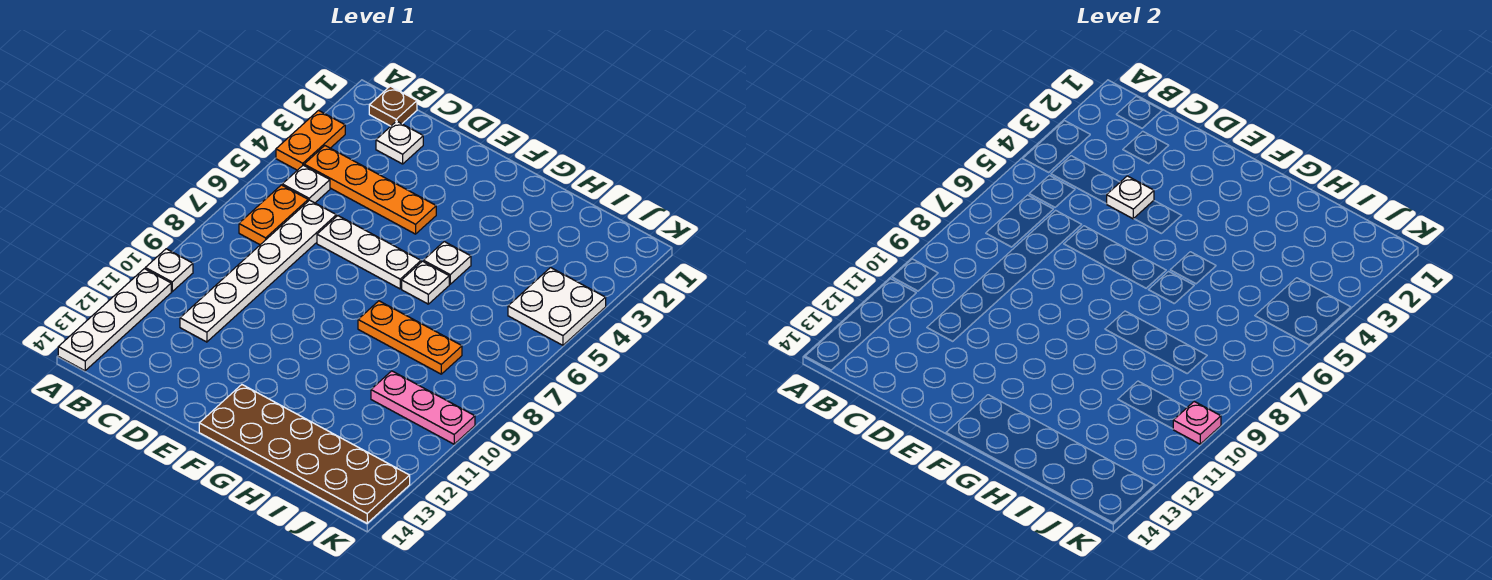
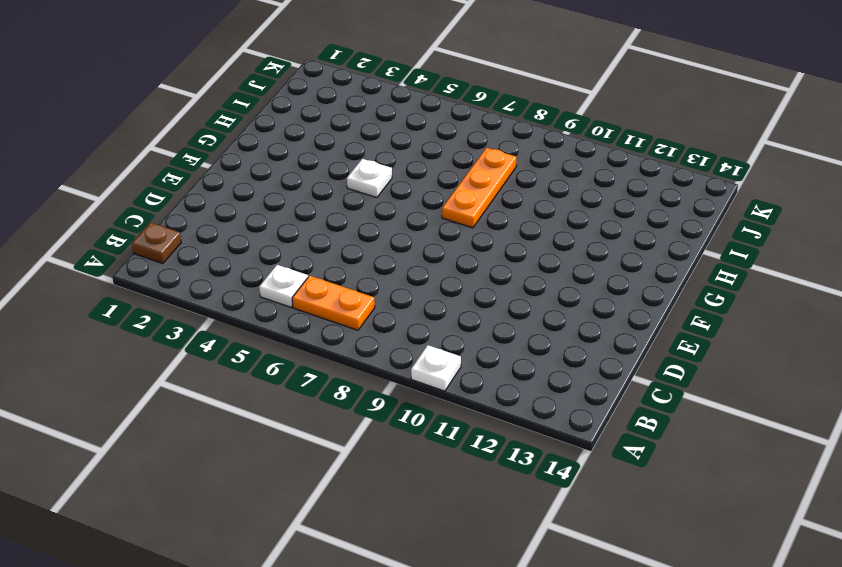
none -> orange plate A3:A4 level 1
none -> white plate A11:A14 level 1
none -> orange plate B4:E4 level 1

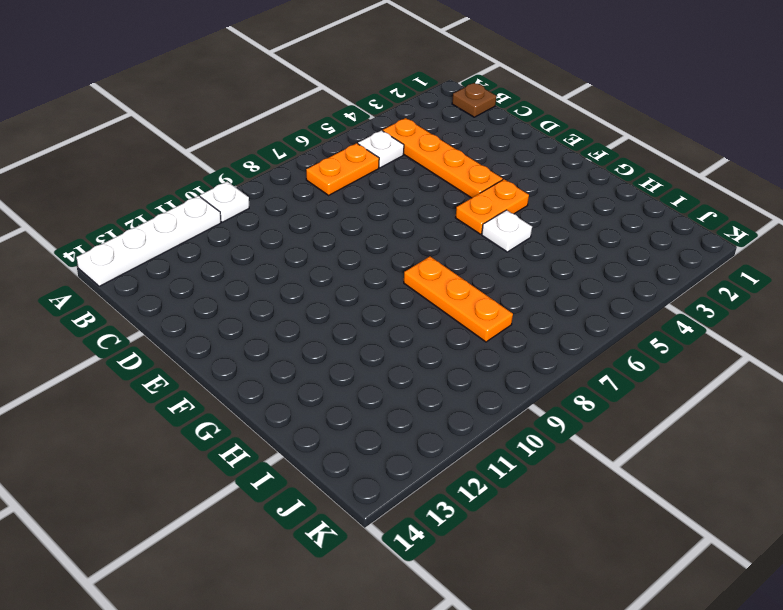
orange plate F4:F5 level 1 -> orange plate A3:A4 level 1
none -> white plate C2 level 1
none -> white plate C6:C11 level 1
none -> white plate D6:F6 level 1

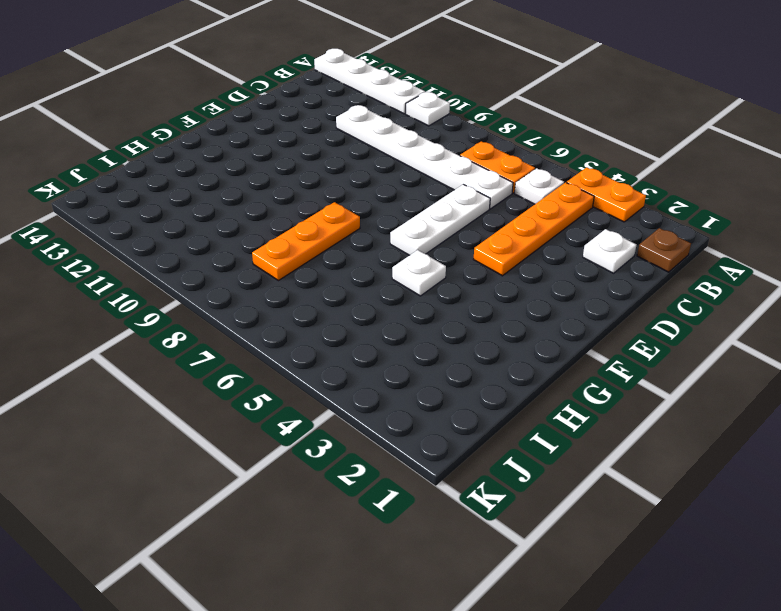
none -> brown plate F13:K14 level 1
none -> white plate G6 level 1
none -> pink plate I10:K10 level 1

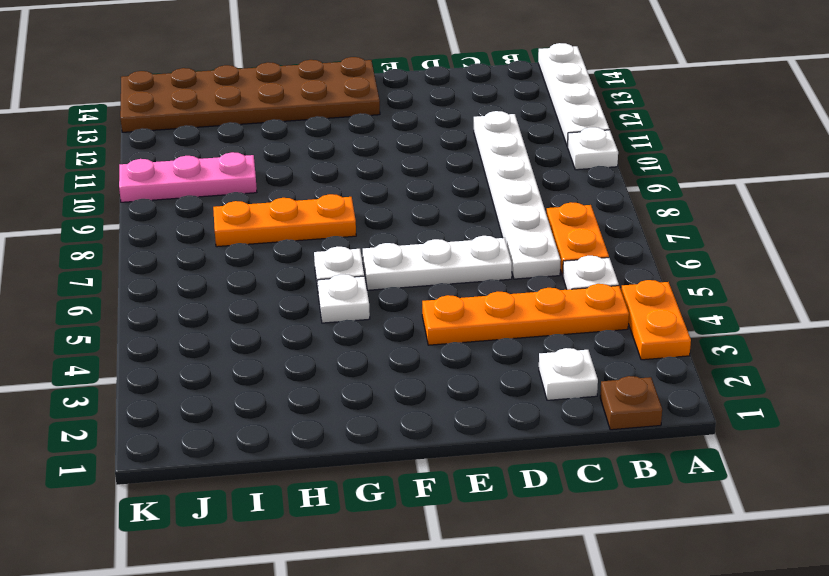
none -> white plate J4:K5 level 1
none -> white plate D4 level 2
none -> pink plate K10 level 2

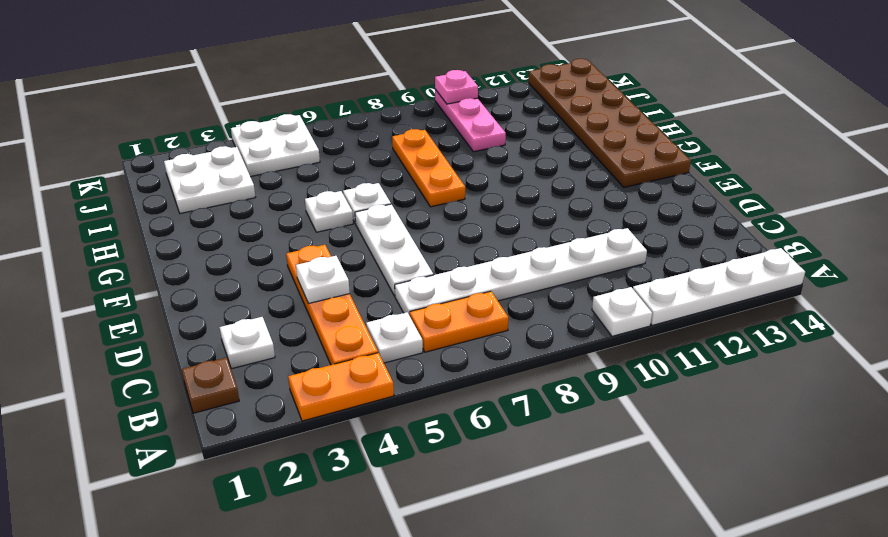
white plate I2:J3 level 1 -> none

